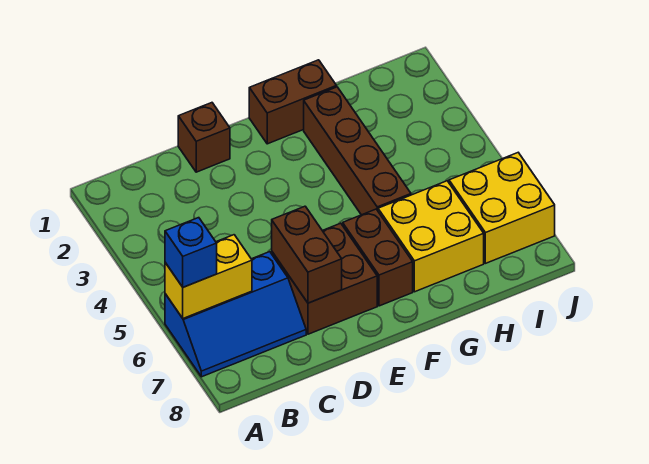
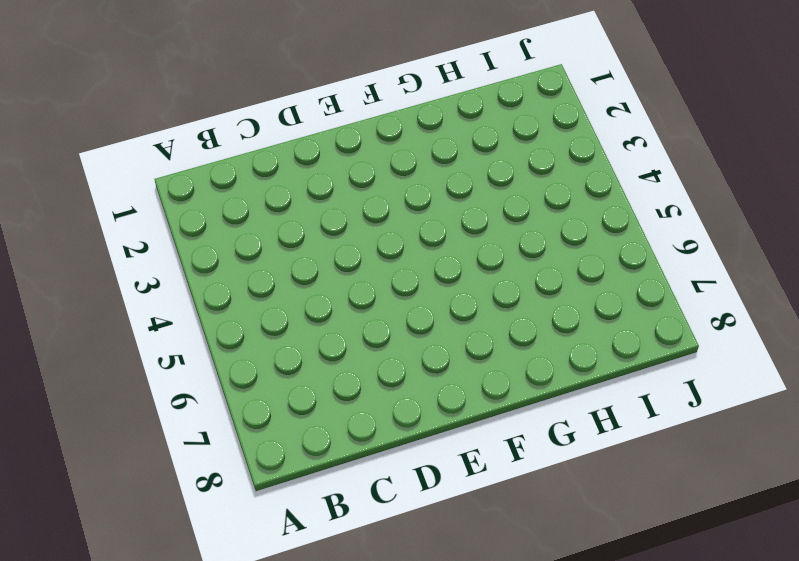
none -> blue slope A6:C7 level 1 top 6
none -> brown brick D1 level 1

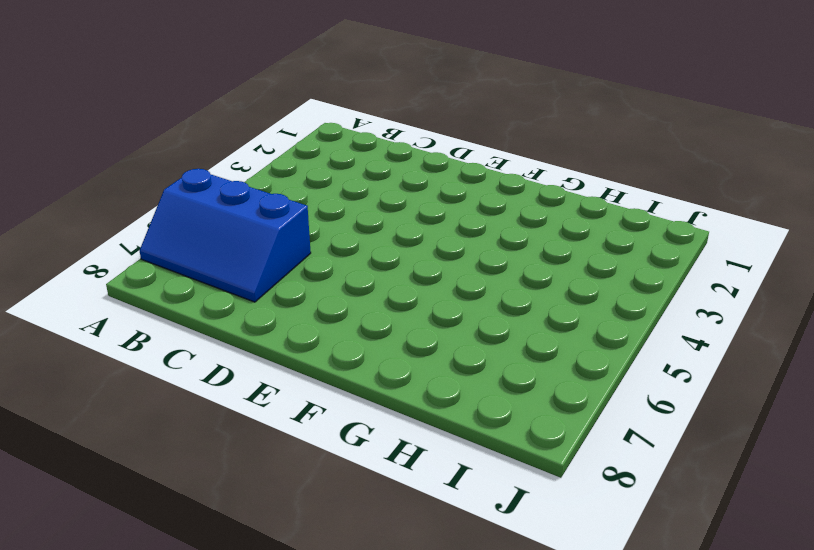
none -> brown brick D1 level 1
none -> brown brick D6:E7 level 1

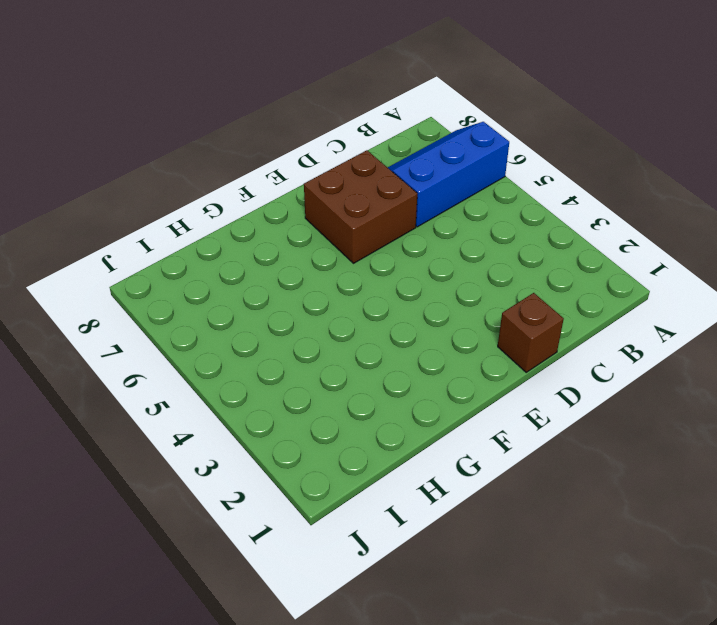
none -> brown brick F1:G1 level 1
none -> brown brick F6:F7 level 1

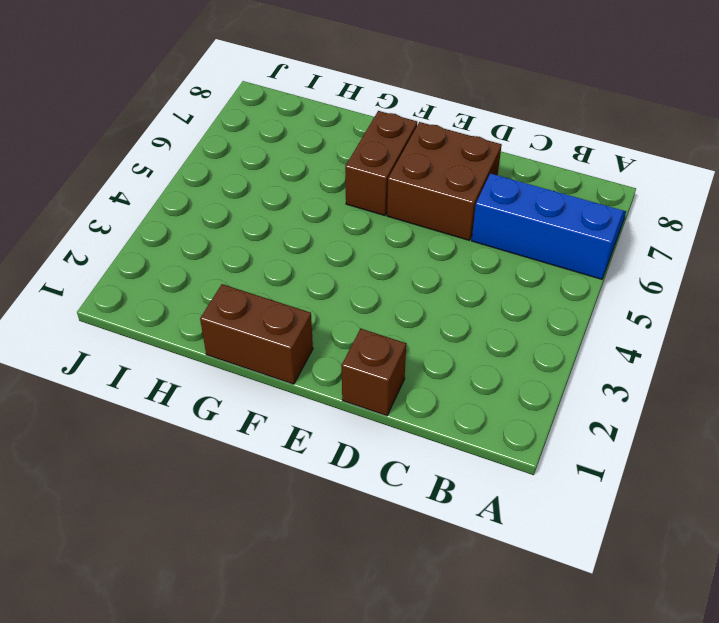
none -> brown brick G2:G5 level 1
none -> yellow brick G6:H7 level 1

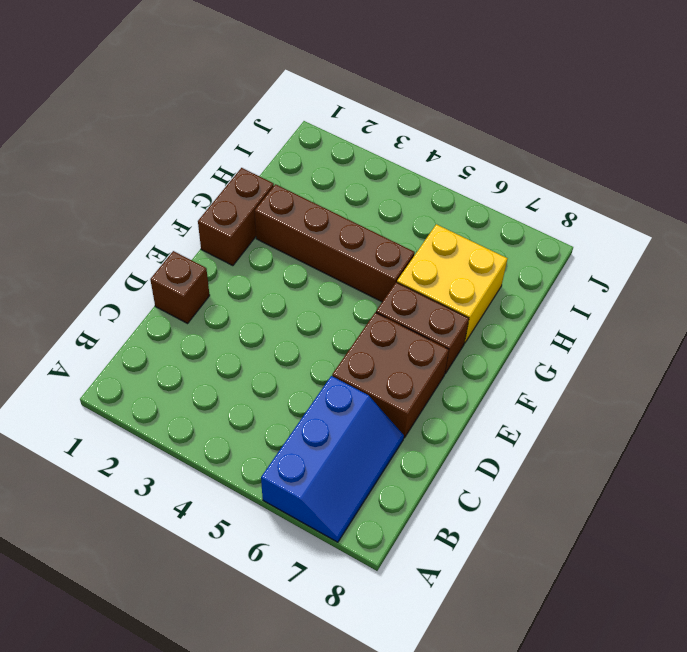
none -> yellow brick I6:J7 level 1
none -> yellow brick A6:B6 level 2

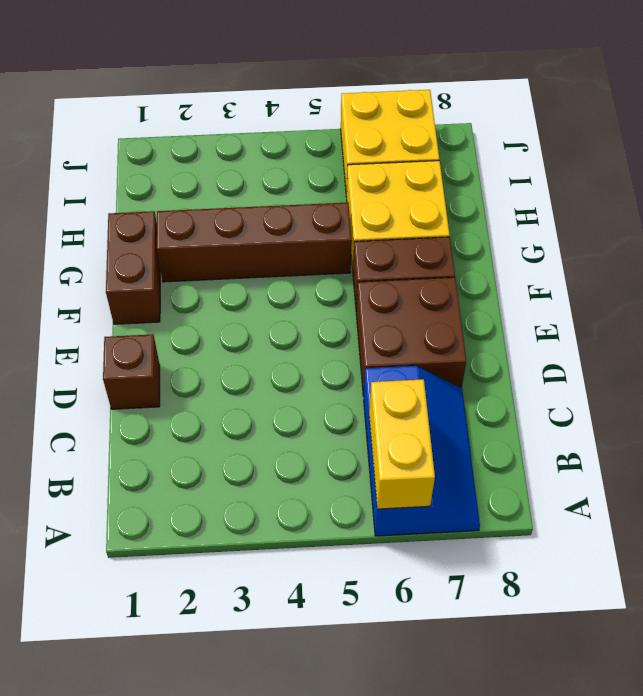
none -> brown brick D6:D7 level 2
none -> blue brick A6 level 3

